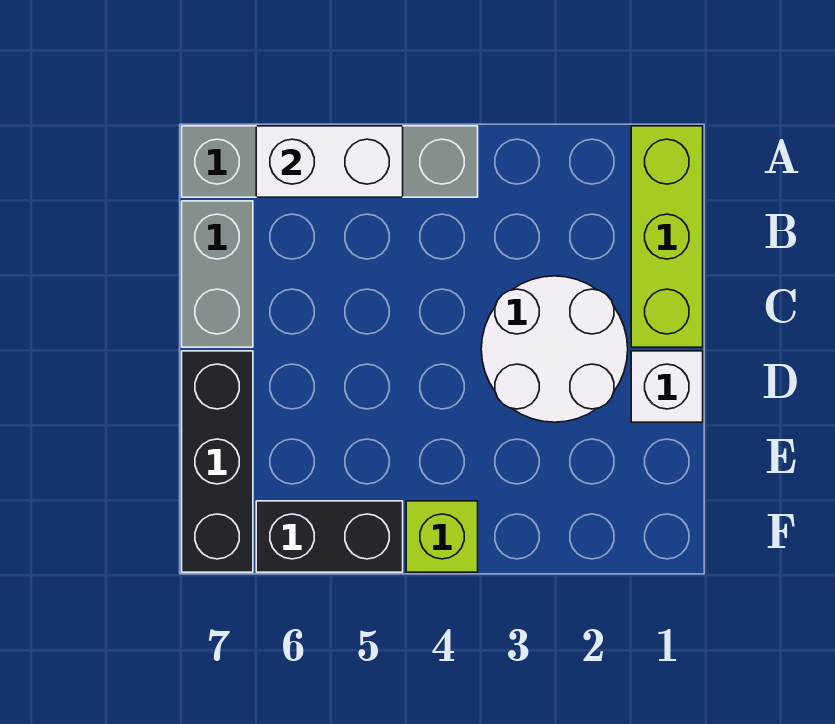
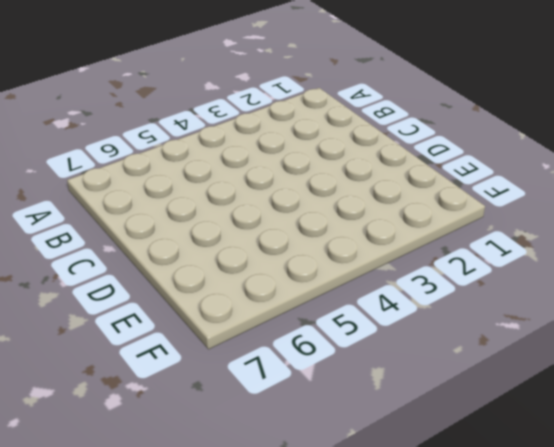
none -> lime brick A1:C1 level 1
none -> grey brick A4:A7 level 1

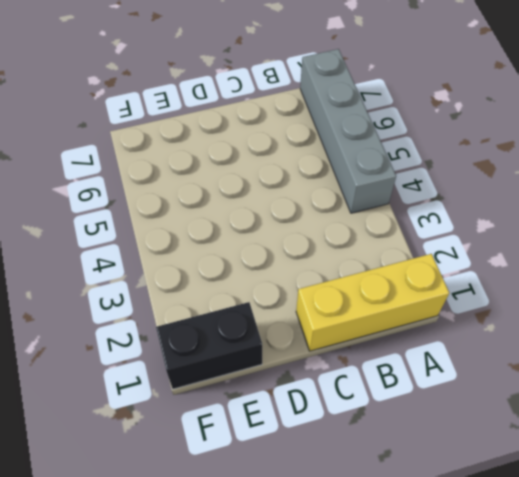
yellow brick A1:C1 level 1 -> lime brick A1:C1 level 1
black brick E1:F1 level 1 -> black brick F5:F6 level 1
none -> grey brick B7:C7 level 1
none -> white round brick C2:D3 level 1

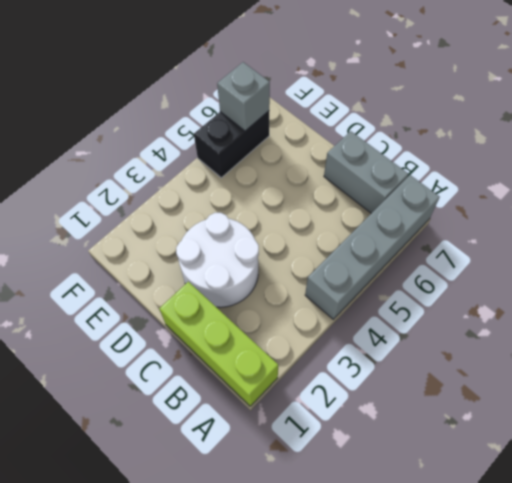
grey brick F6 level 2 -> none
none -> white brick D1 level 1
none -> black brick D7:F7 level 1

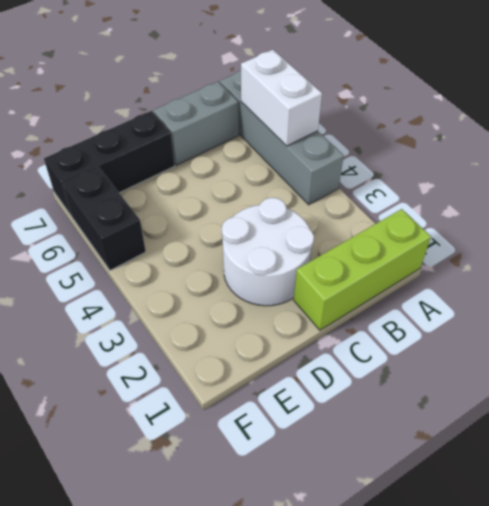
none -> white brick D1 level 1
none -> lime brick F4 level 1

